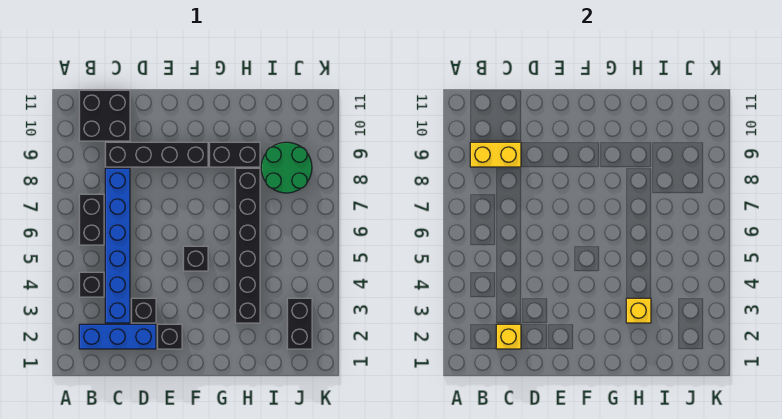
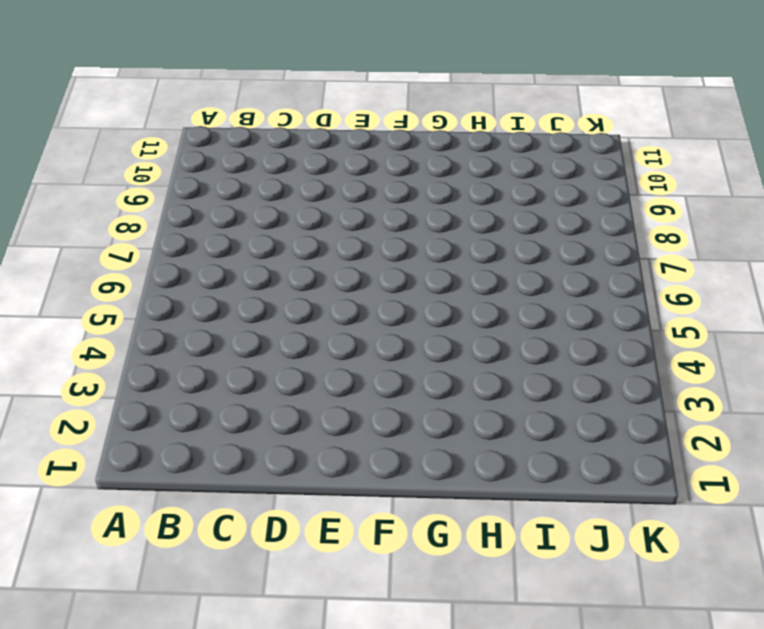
none -> blue brick B2:D2 level 1
none -> black brick B4 level 1
none -> black brick B6:B7 level 1

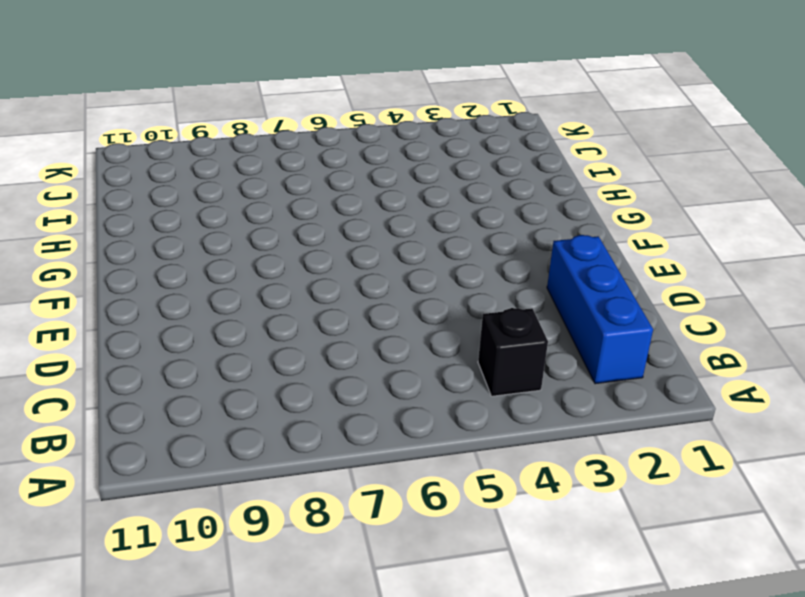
none -> black brick B6:B7 level 1
none -> black brick B10:C11 level 1
none -> blue brick C3:C8 level 1

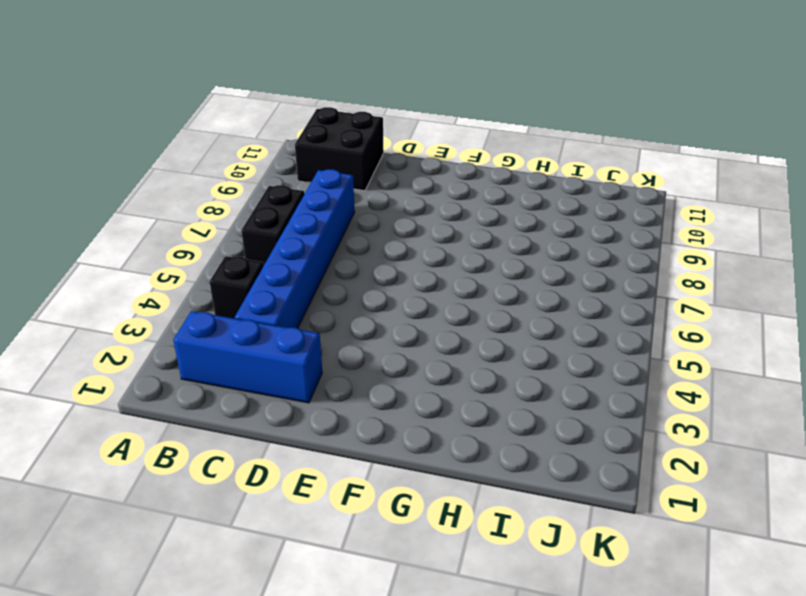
none -> black brick C9:F9 level 1
none -> black brick D3 level 1
none -> black brick E2 level 1

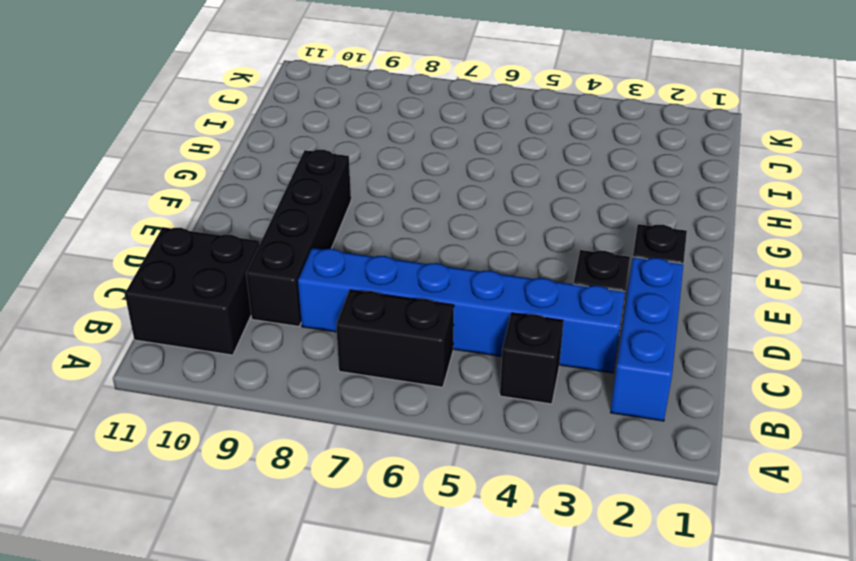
none -> black brick F5 level 1
none -> black brick G9:H9 level 1
none -> black brick H3:H8 level 1

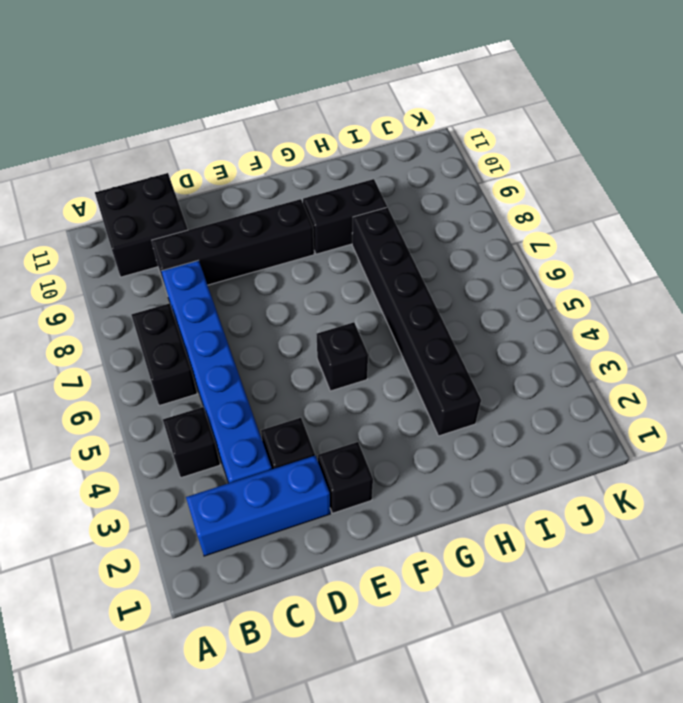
none -> green round brick I8:J9 level 1
none -> black brick J2:J3 level 1
none -> yellow brick B9:C9 level 2

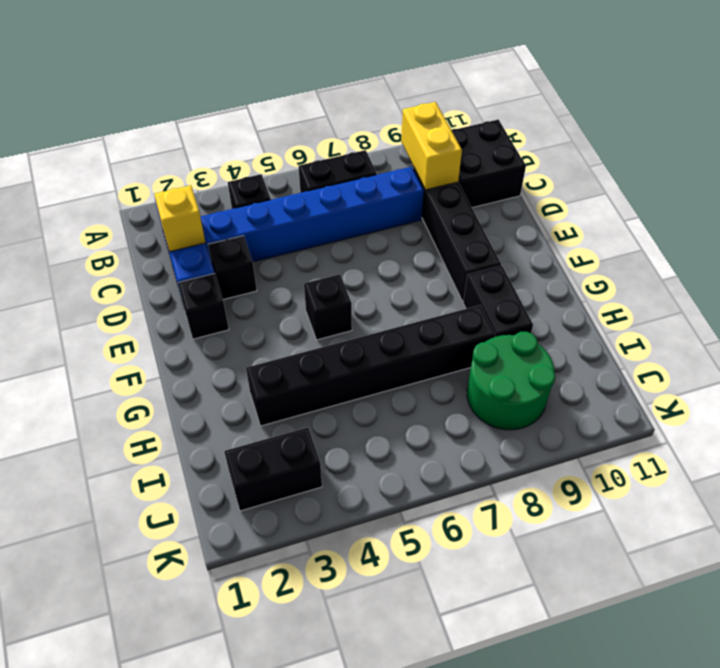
none -> yellow brick H3 level 2

